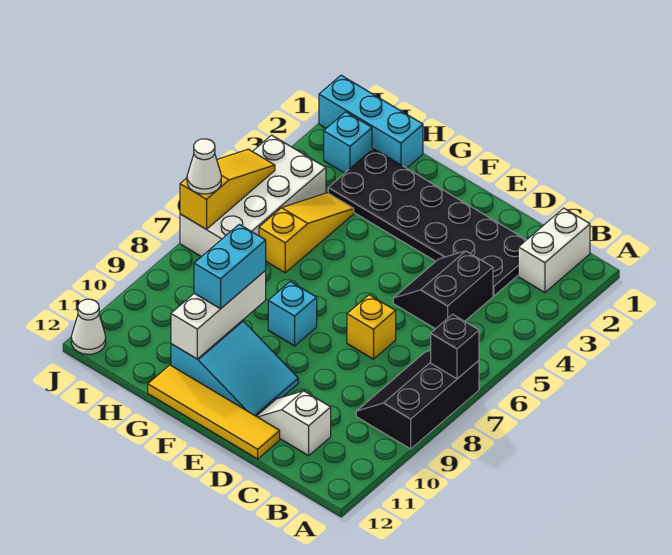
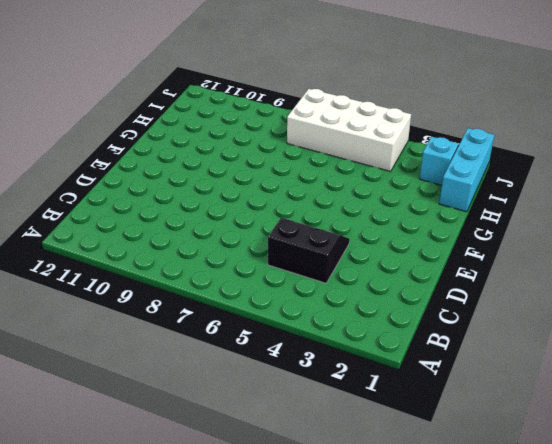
none -> black slope A7:B9 level 1 top A
none -> white brick B1:B2 level 1
none -> black plate C2:H3 level 1

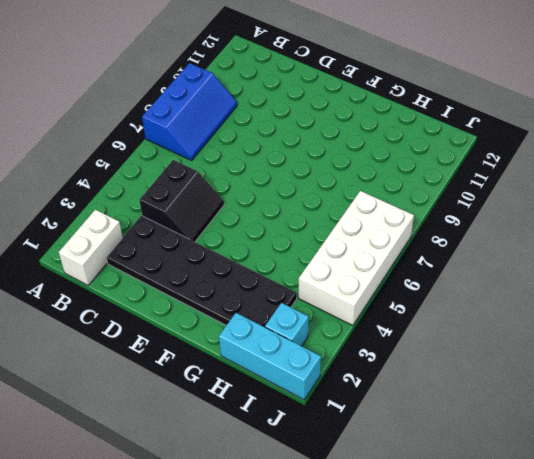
blue slope A7:B9 level 1 top A -> black slope A7:B9 level 1 top A
none -> white slope C11:D11 level 1 top C
none -> yellow brick D7 level 1
none -> yellow tile D12:G12 level 1

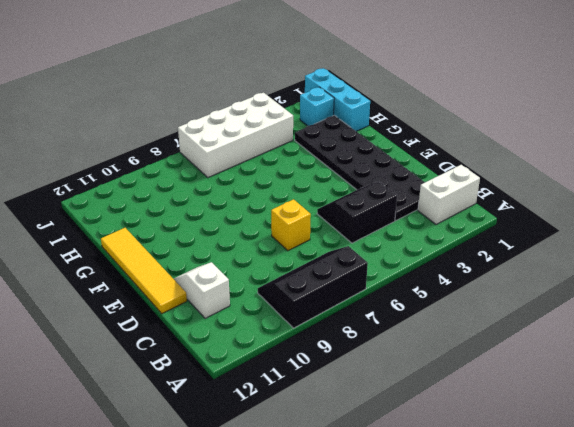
none -> cyan slope E10:G11 level 1 top G
none -> cyan brick F8 level 1
none -> yellow slope H4:H6 level 1 top 6

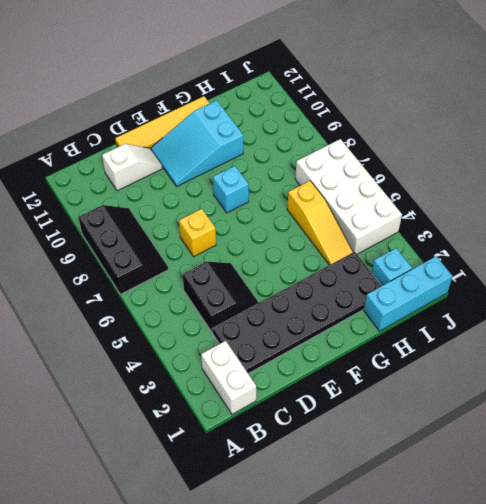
none -> white cone J12 level 1
none -> black brick A7 level 2
none -> white brick G9:G11 level 2

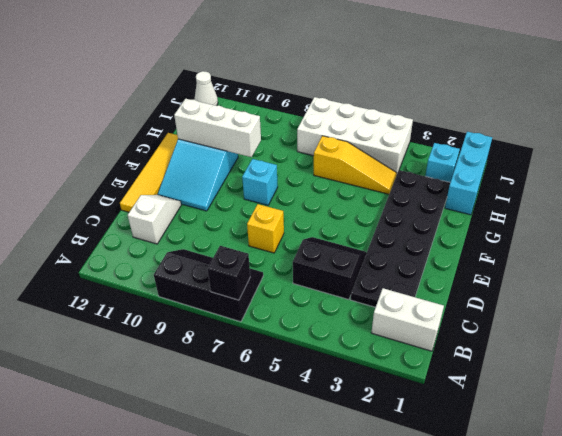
none -> yellow slope J5:J7 level 2 top 7
none -> cyan brick G9:G10 level 3
none -> white cone J7 level 3

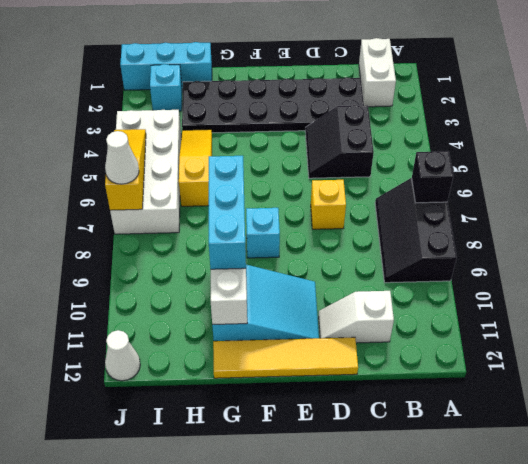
cyan brick G8:G10 level 3 -> cyan brick G9:G10 level 3

